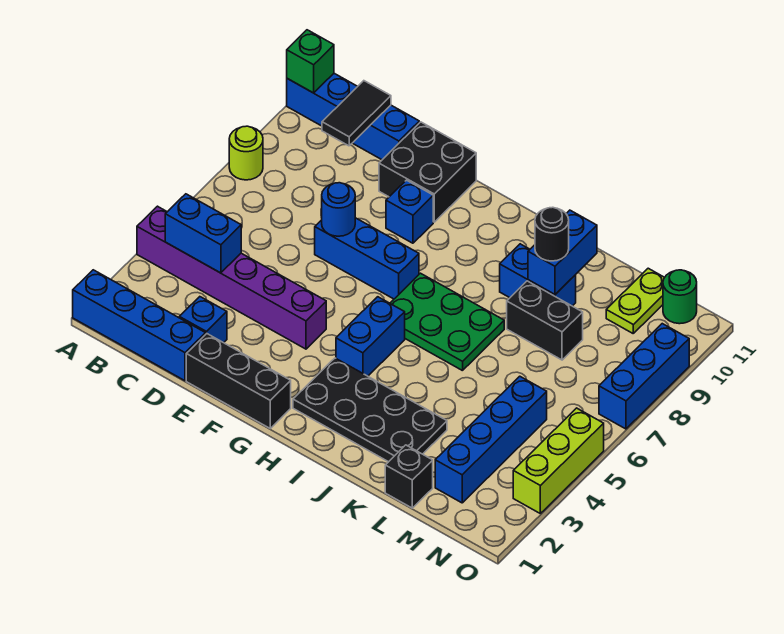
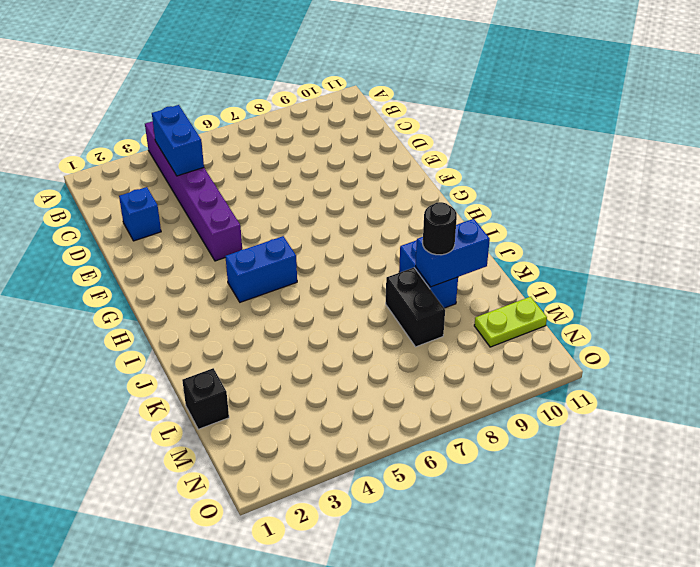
none -> blue brick A1:D1 level 1
none -> lime round brick A8 level 1
none -> blue brick A11:D11 level 1

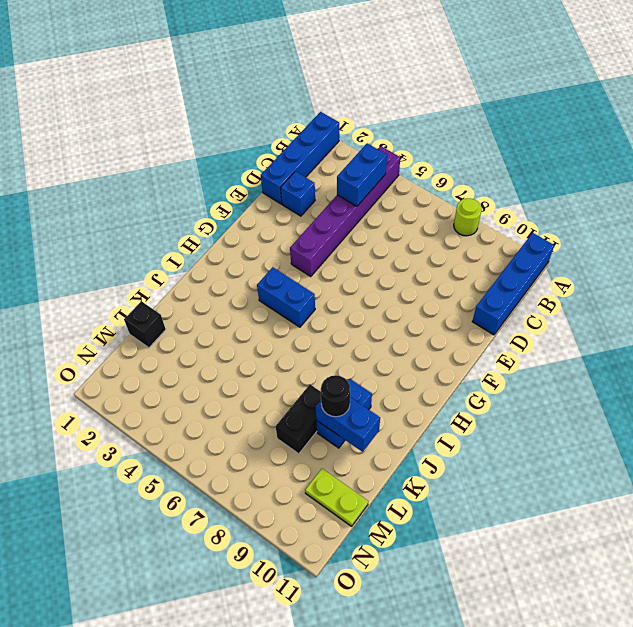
none -> black brick E1:G1 level 1
none -> blue brick E7:G7 level 1
none -> black brick E10:F11 level 1

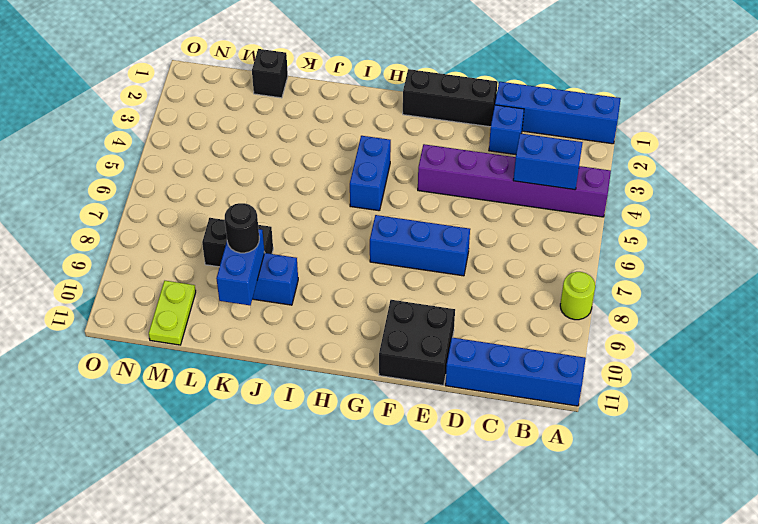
none -> blue brick F9 level 1
none -> black plate H2:K3 level 1
none -> green plate H6:J7 level 1

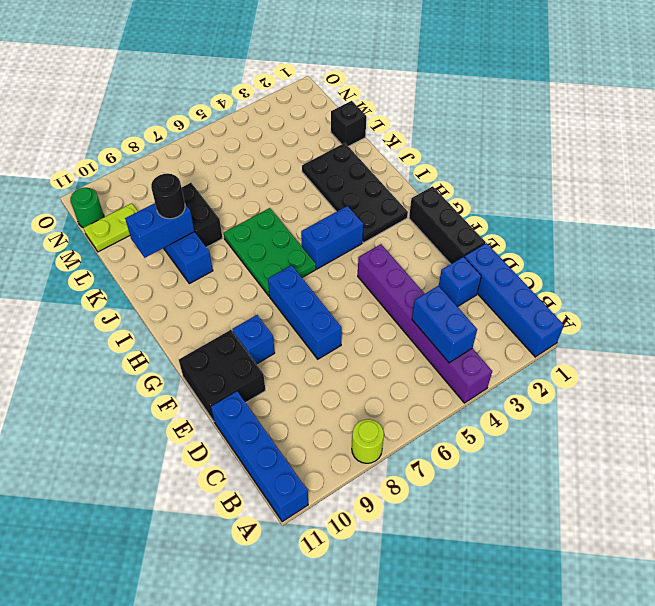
none -> blue brick M2:M5 level 1
none -> lime brick O3:O5 level 1
none -> blue brick O7:O9 level 1

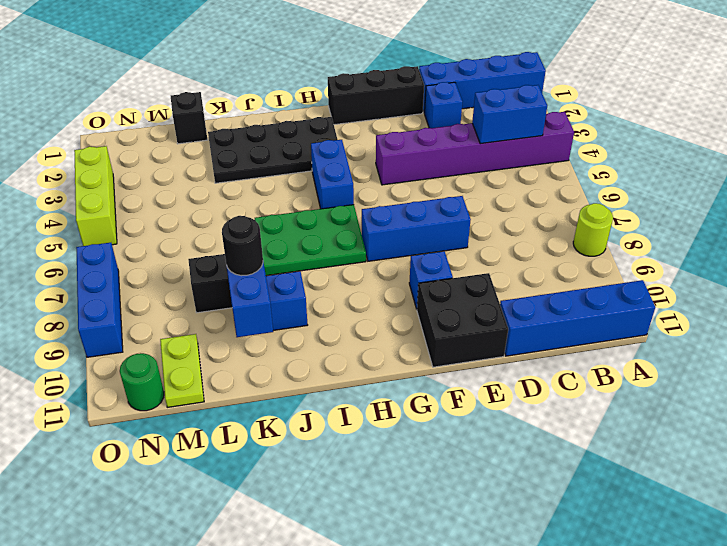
none -> blue brick M2:M5 level 1
none -> green brick A11 level 2
none -> black tile C10:C11 level 2

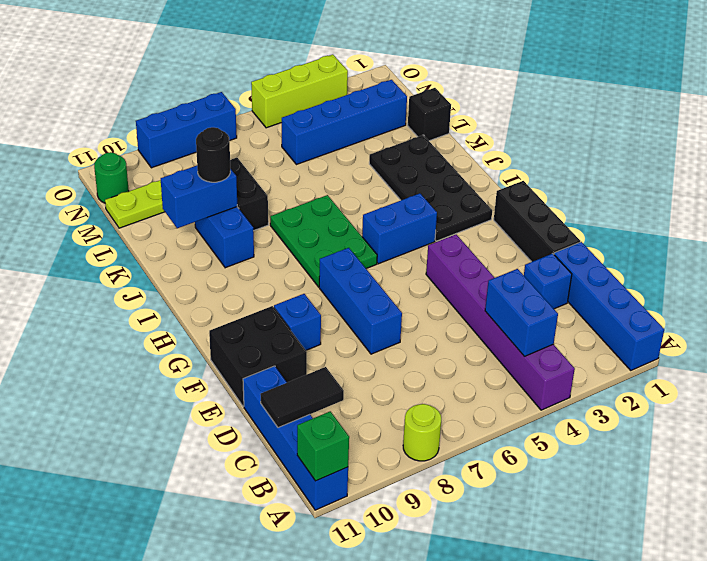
none -> blue round brick E7 level 2

